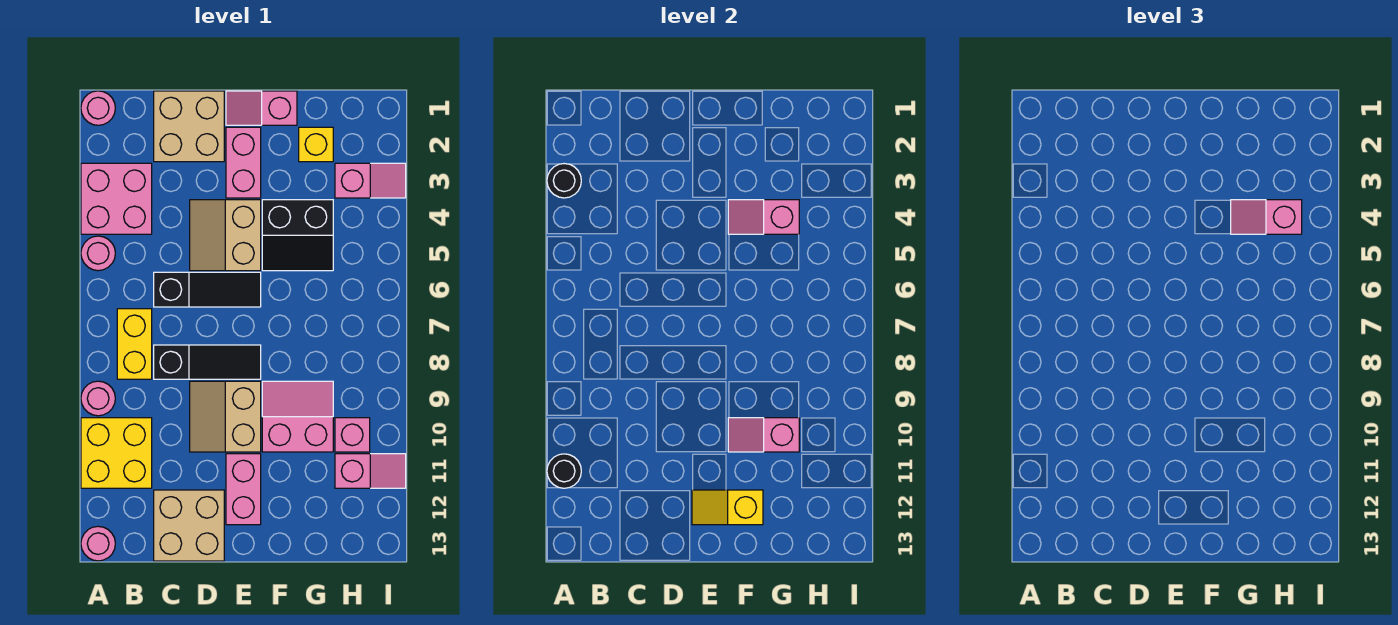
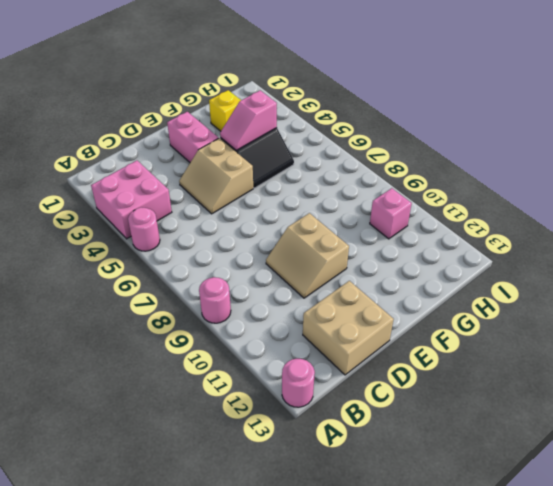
none -> pink round brick A1 level 1
none -> yellow brick A10:B11 level 1
none -> yellow brick B7:B8 level 1

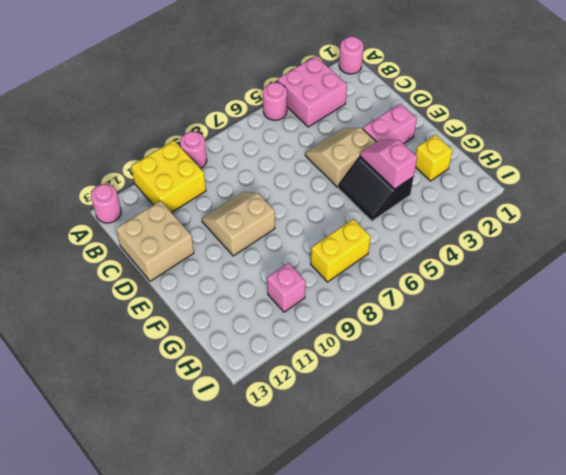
yellow brick H7:H8 level 1 -> yellow brick B7:B8 level 1
none -> tan brick C1:D2 level 1
none -> black slope C6:E6 level 1 top C
none -> black slope C8:E8 level 1 top C

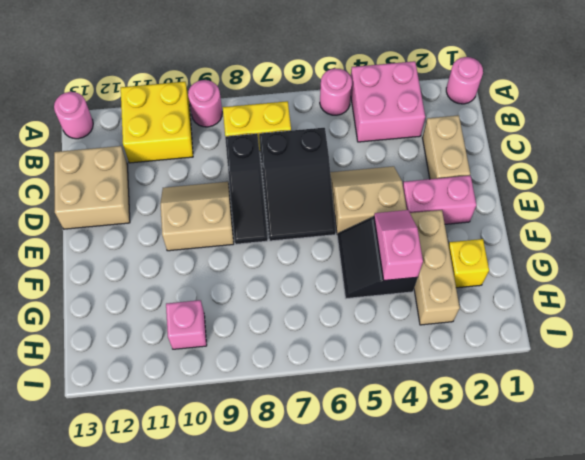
tan brick C2:D2 level 1 -> tan brick C1:D2 level 1
black slope C6:E7 level 1 top C -> black slope C6:E6 level 1 top C
tan brick F3:H3 level 1 -> pink slope H3:I3 level 1 top H
none -> pink slope E1:F1 level 1 top F
none -> pink brick E11:E12 level 1
none -> pink slope F9:G10 level 1 top 10

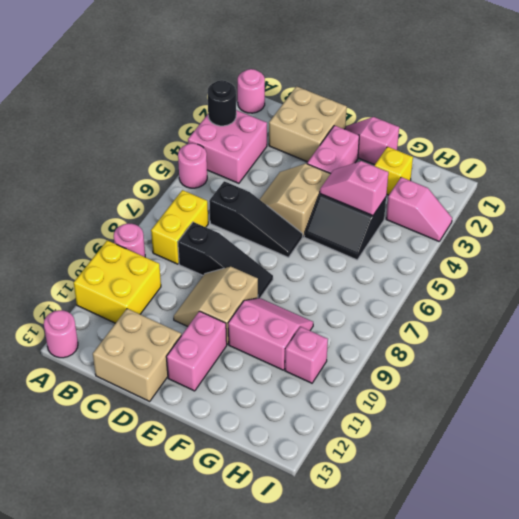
none -> pink slope H11:I11 level 1 top H
none -> black round brick A11 level 2
none -> yellow slope E12:F12 level 2 top F

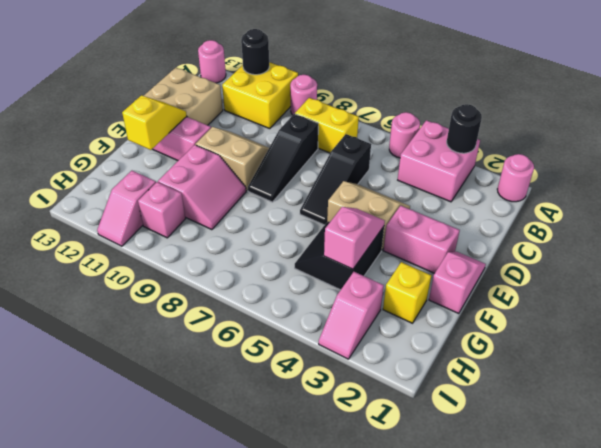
none -> tan brick C1:D2 level 1
none -> pink slope F10:G10 level 2 top G
none -> pink slope G4:H4 level 3 top H

